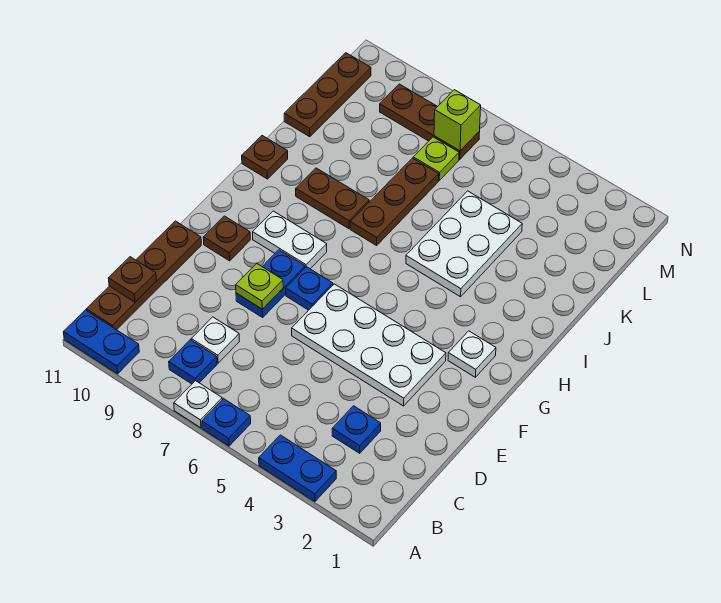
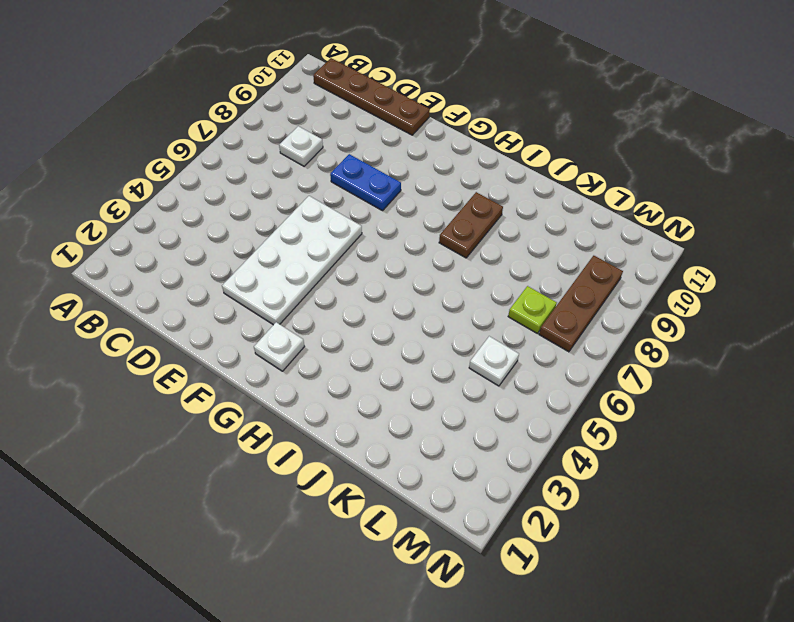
white plate L5 level 1 -> white plate A7 level 1
none -> blue plate A3:A4 level 1
none -> blue plate A6 level 1
none -> blue plate A10:A11 level 1

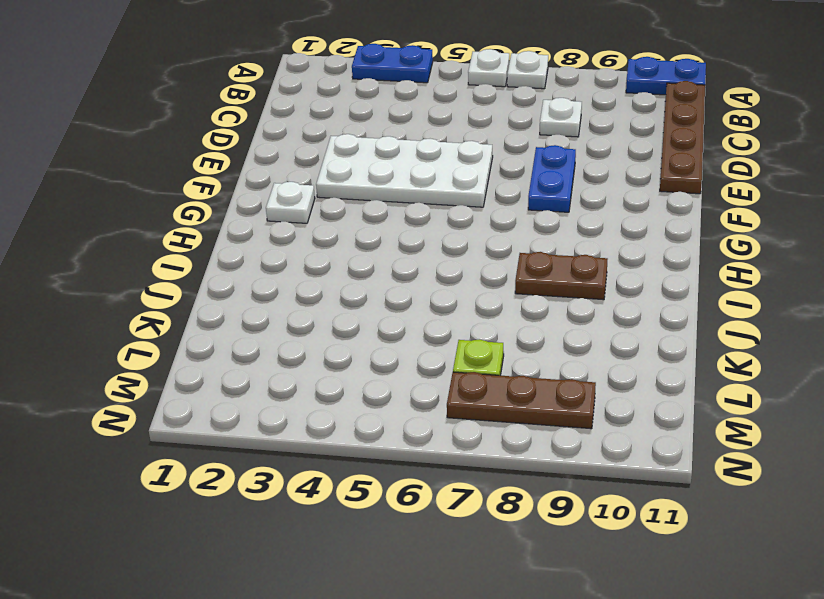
white plate A6 level 1 -> blue plate A6 level 1
none -> blue plate B8 level 1
none -> blue plate C3 level 1
none -> blue plate F7 level 1

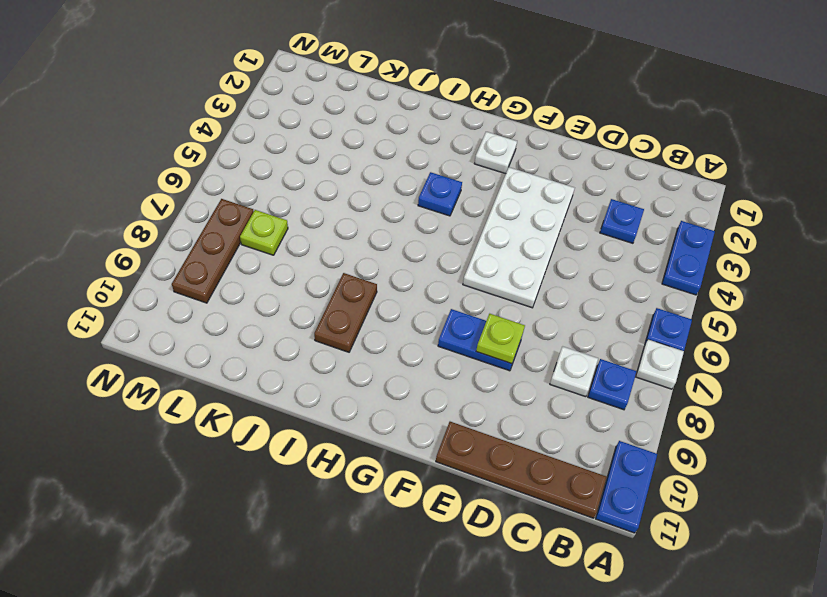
blue plate H4 level 1 -> blue plate F7 level 1
none -> brown plate F10 level 1
none -> white plate G8:G9 level 1
none -> white plate I4:K5 level 1

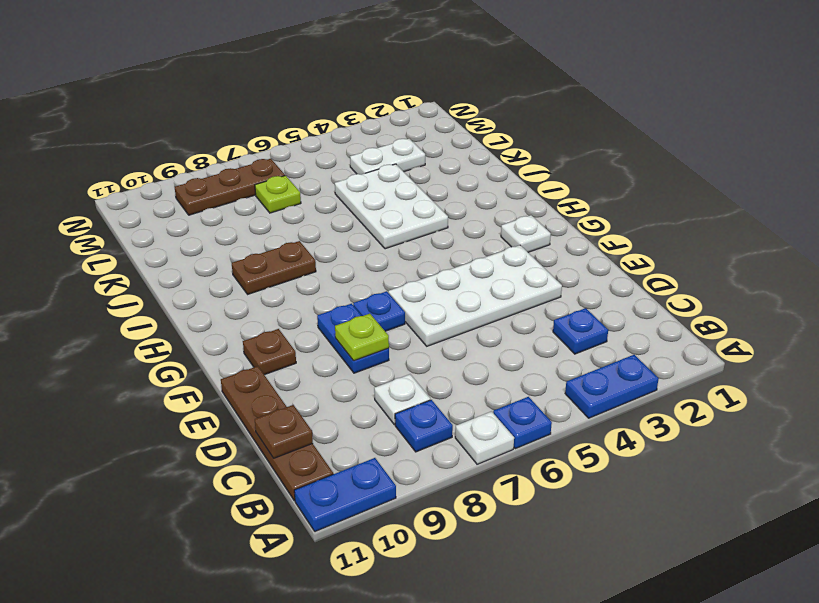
white plate L3:L4 level 1 -> white plate G8:G9 level 1
none -> brown plate I7:K7 level 1
none -> brown plate I11 level 1
none -> brown plate K11:M11 level 1

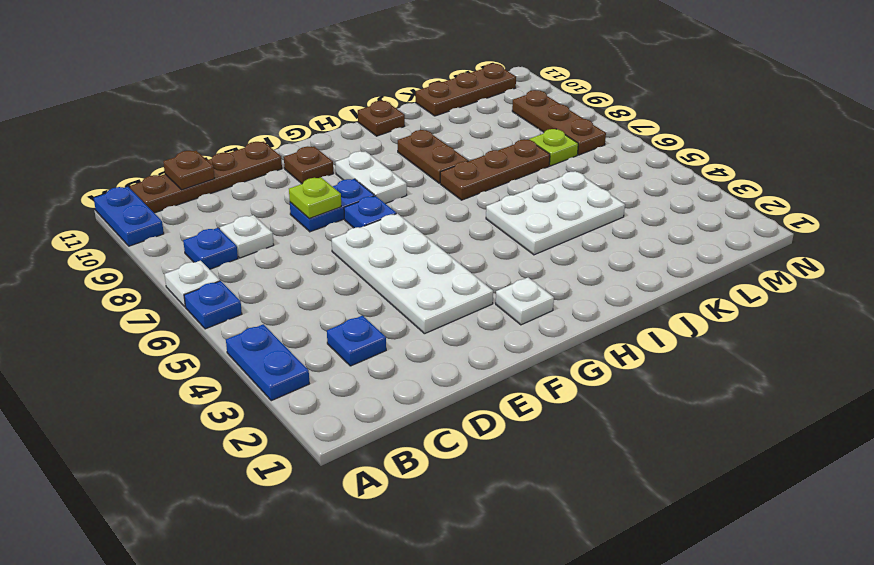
none -> lime brick M7 level 2

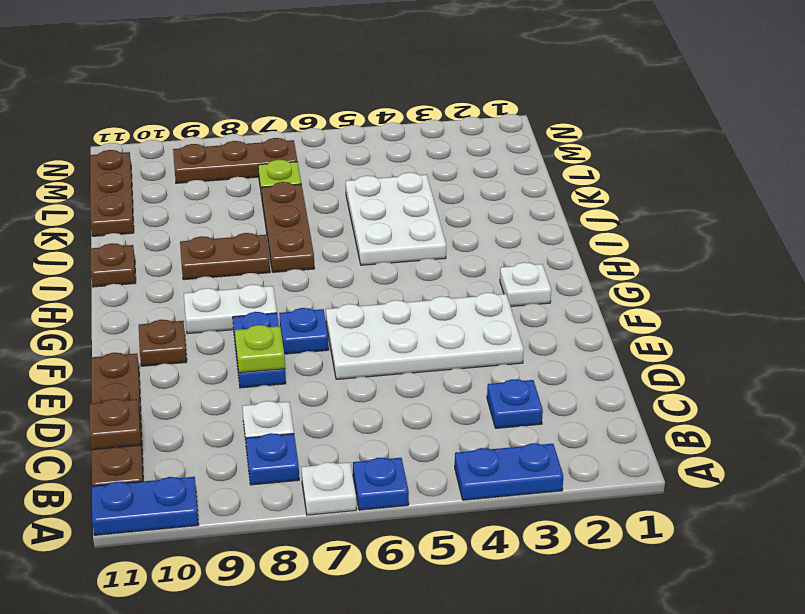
none -> lime brick M7 level 2

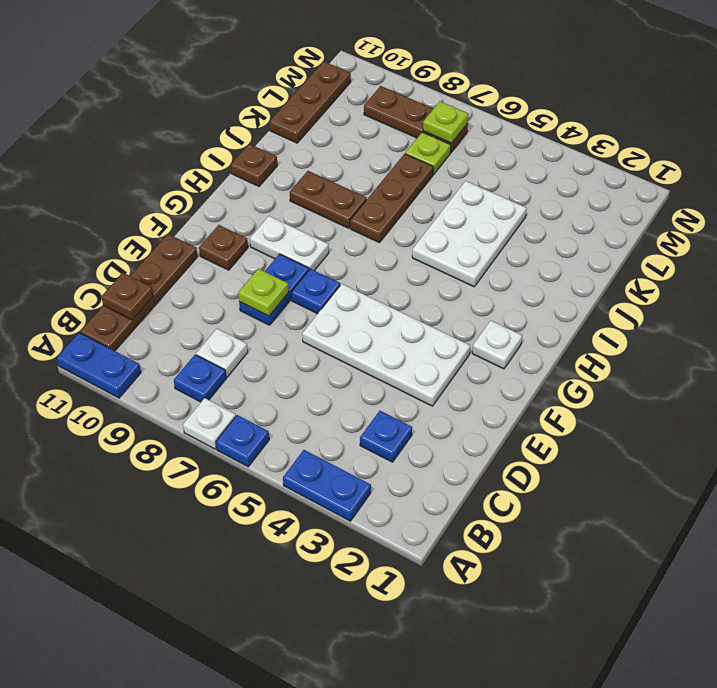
lime plate M7 level 2 -> lime brick M7 level 2

